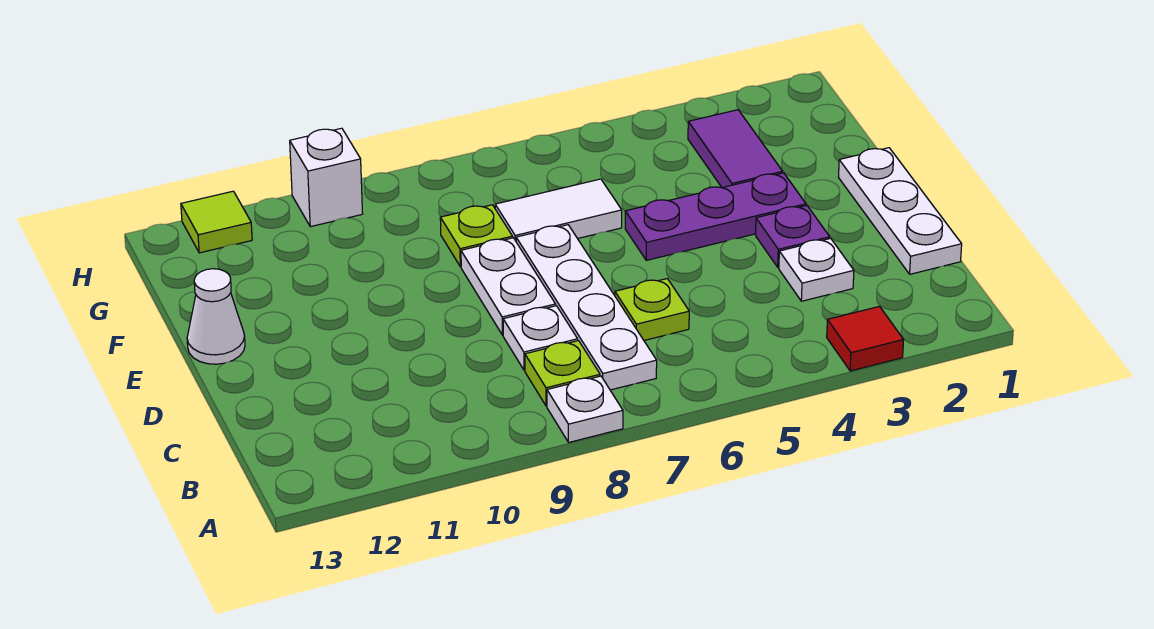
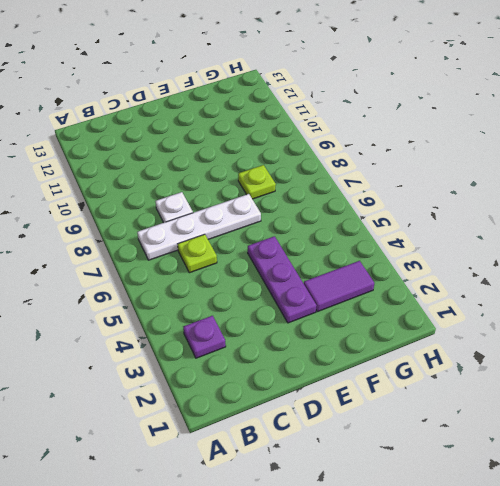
purple plate B3 level 1 -> purple plate D3 level 1
none -> red tile A3 level 1
none -> white plate A8 level 1
none -> lime plate B8 level 1

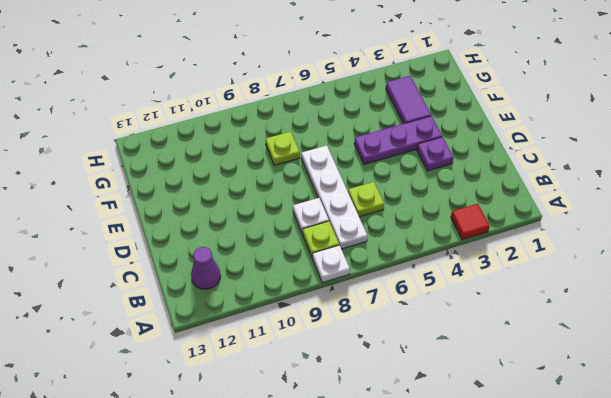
purple cone B12 level 1 -> none
none -> white plate C1:E1 level 1
none -> white plate C3 level 1
none -> white plate D8:E8 level 1

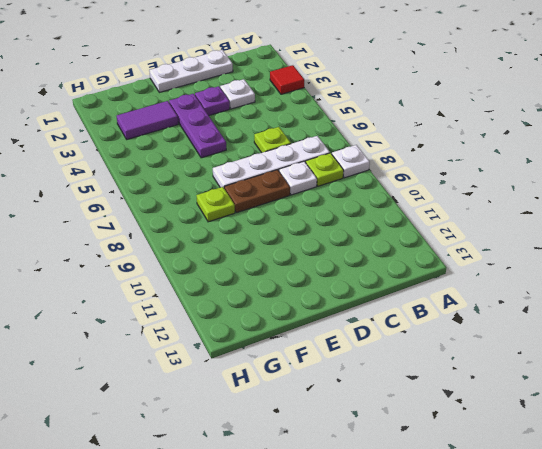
brown plate D8:E8 level 1 -> white plate D8:E8 level 1
none -> white cone E13 level 1
none -> white tile F6:F7 level 1
none -> white brick H10 level 1

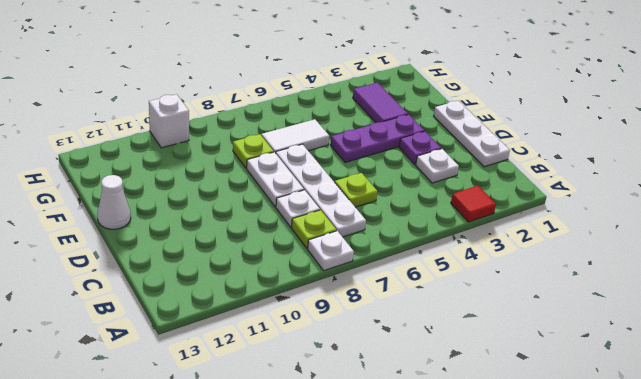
none -> lime tile H12 level 1

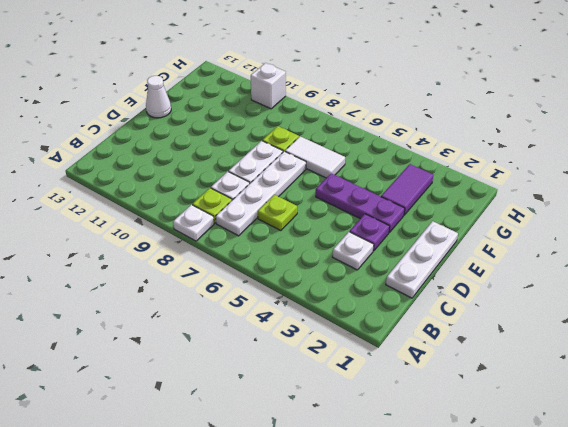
none -> red tile A3 level 1
none -> lime tile H12 level 1

